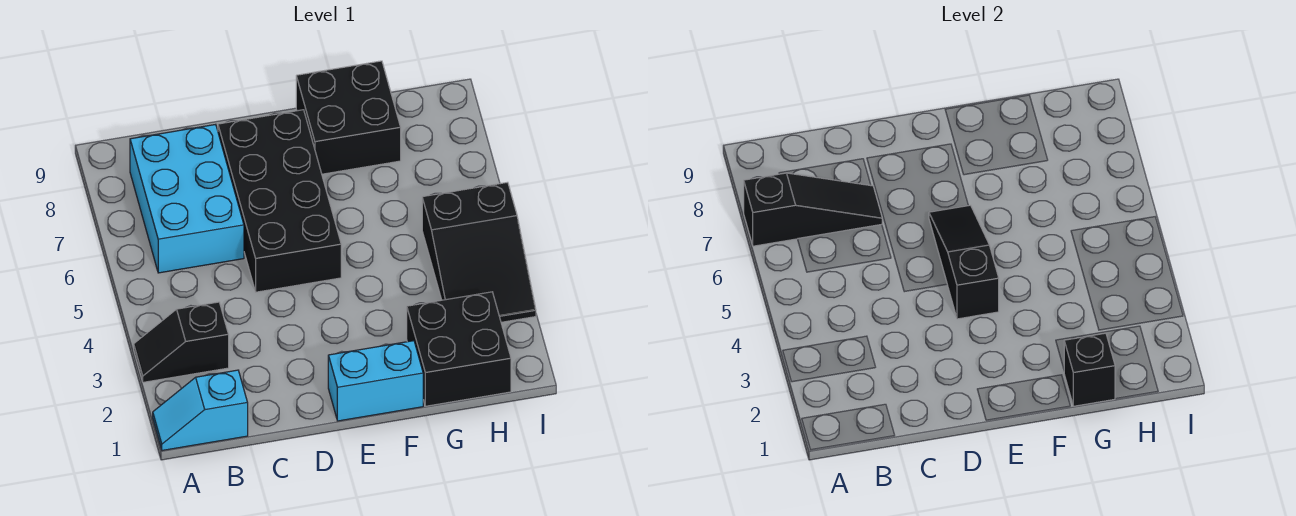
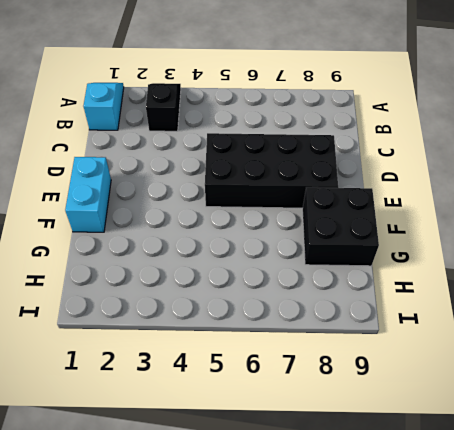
none -> cyan brick B6:C8 level 1
none -> black brick G1:H2 level 1

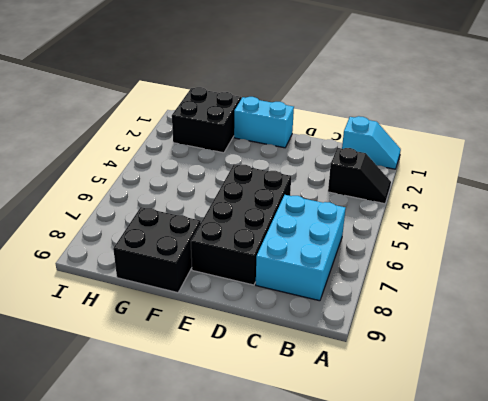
none -> black slope H3:I5 level 1 top 5
none -> black slope A7:C7 level 2 top A

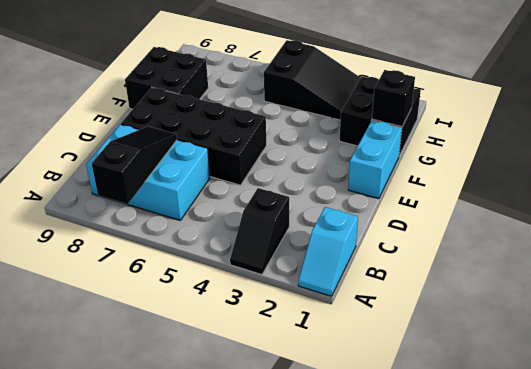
none -> black slope E4:E6 level 2 top 4

